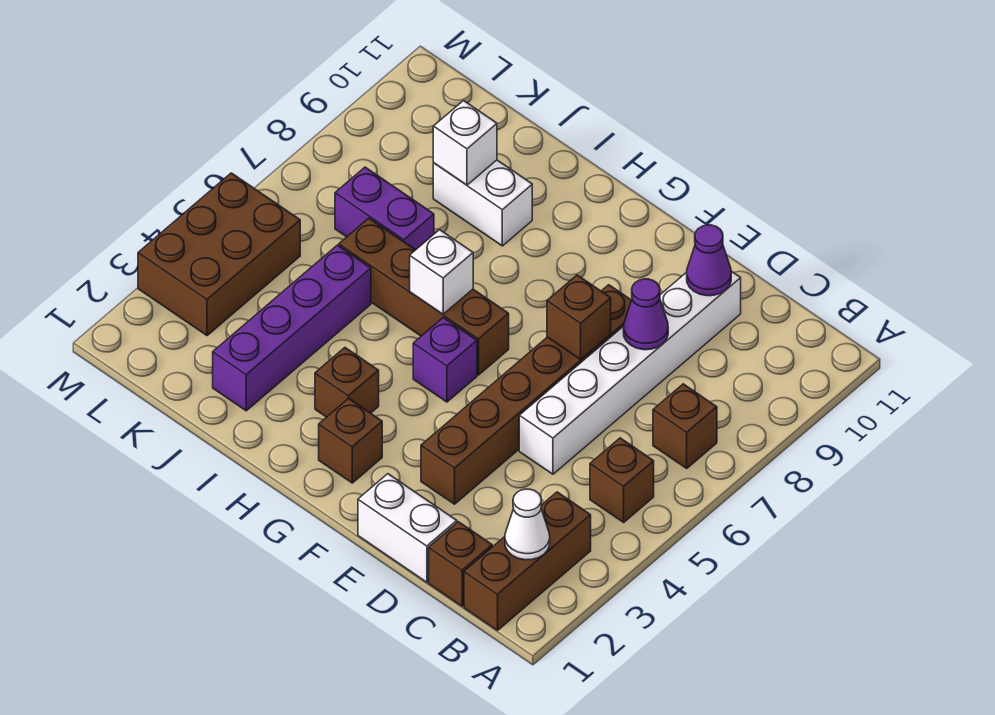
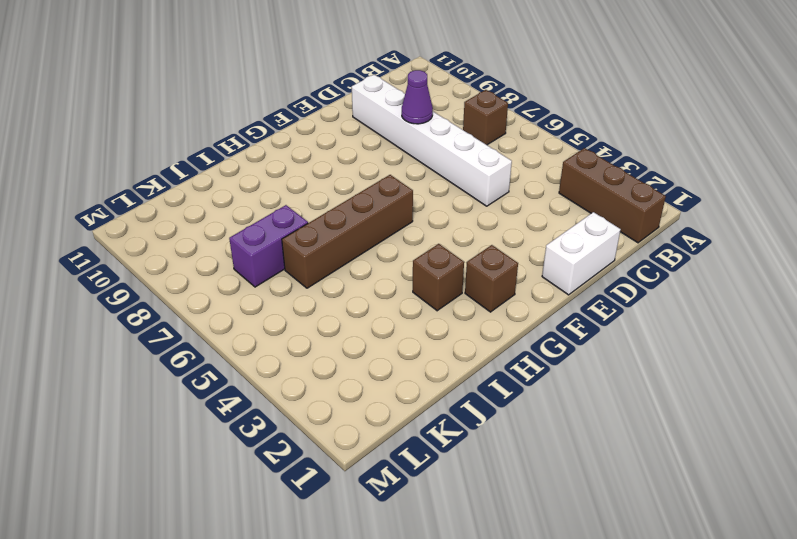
none -> brown brick B5 level 1
none -> brown brick C1 level 1
none -> brown brick E3:E8 level 1

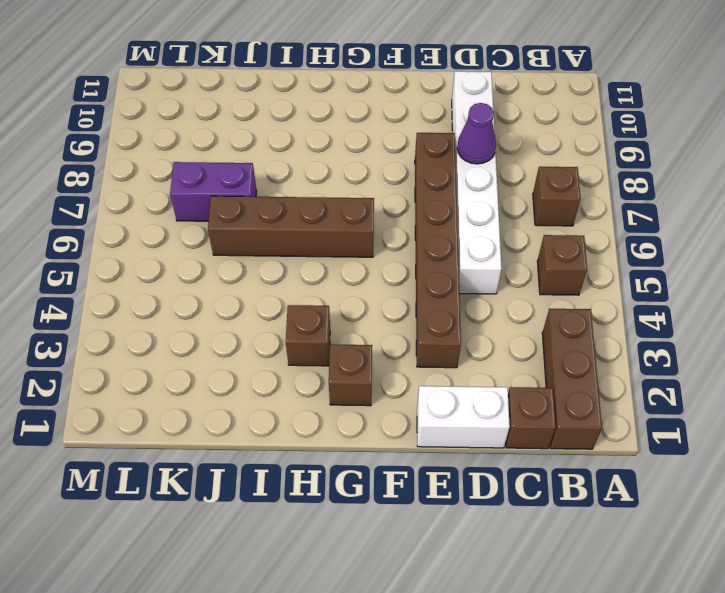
none -> purple brick G5 level 1
none -> white brick I9:J9 level 1
none -> purple brick J2:J5 level 1

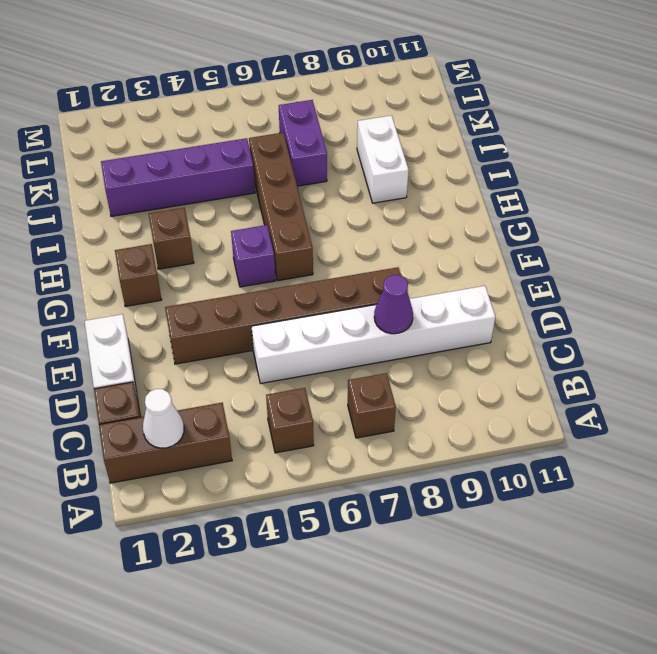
none -> brown brick L3:M5 level 1
none -> purple cone D10 level 2
none -> brown brick E7 level 2

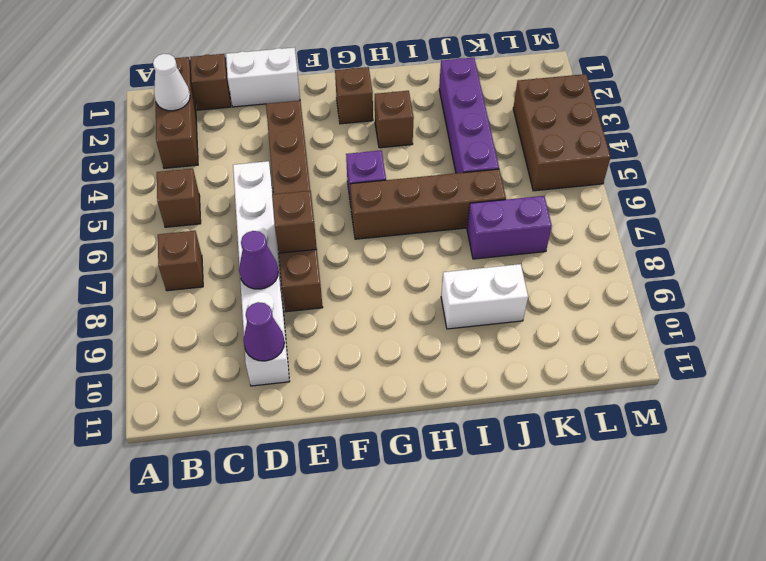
none -> white brick H6 level 2
none -> white brick J9 level 2

